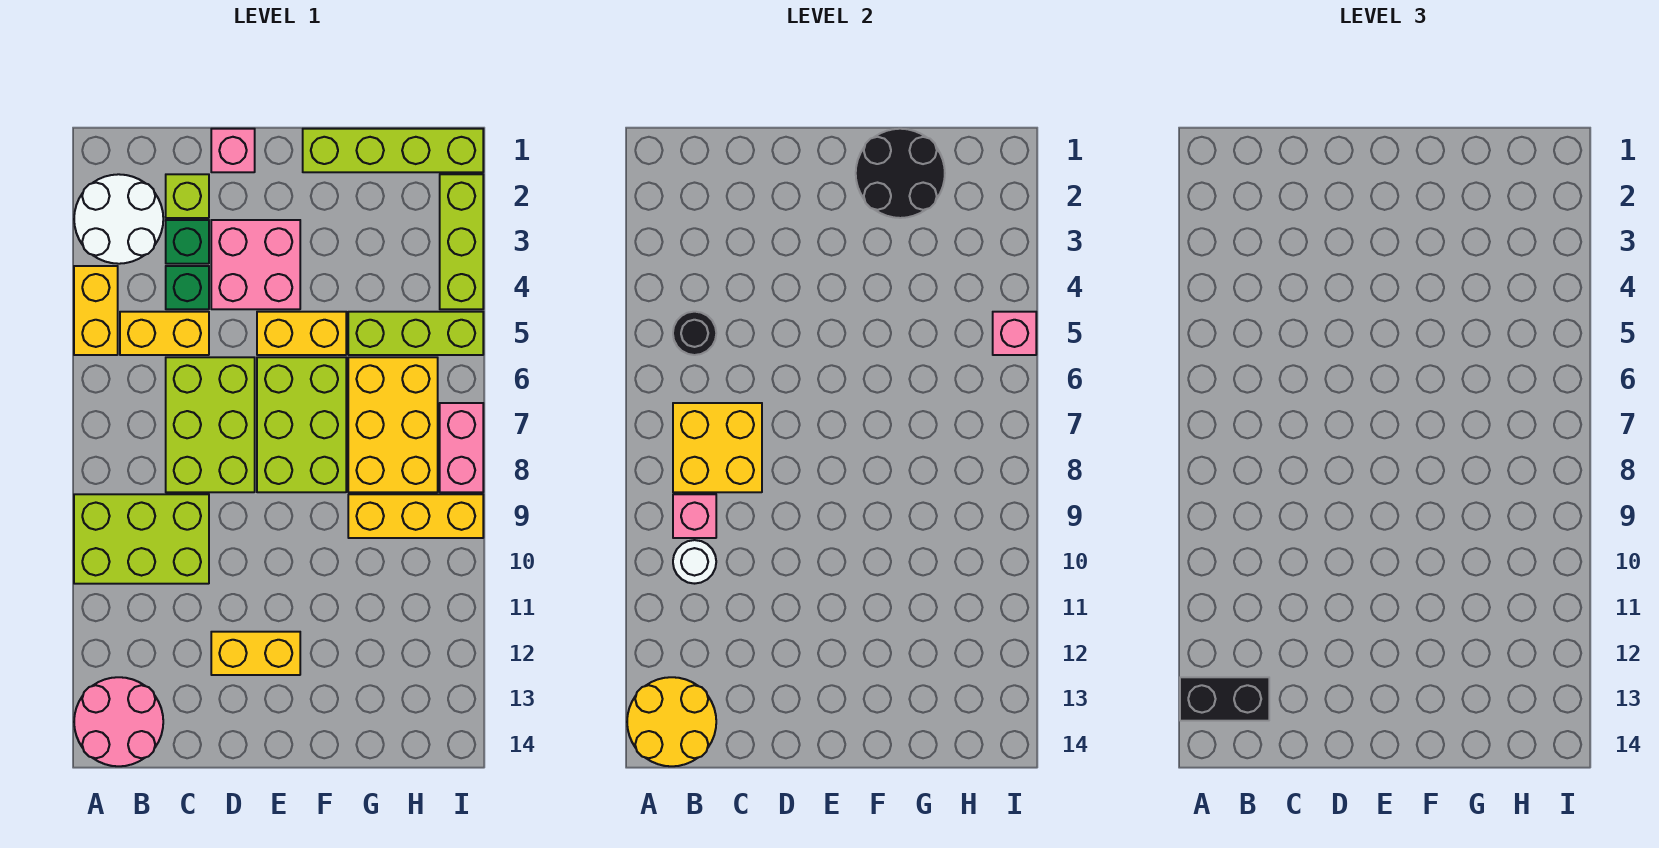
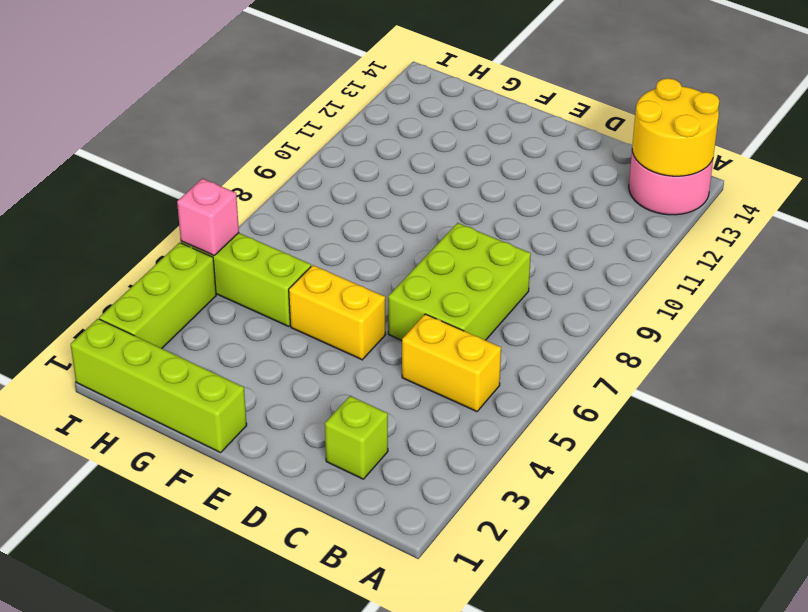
none -> white round brick A2:B3 level 1
none -> yellow brick A4:A5 level 1
none -> lime brick A9:C10 level 1

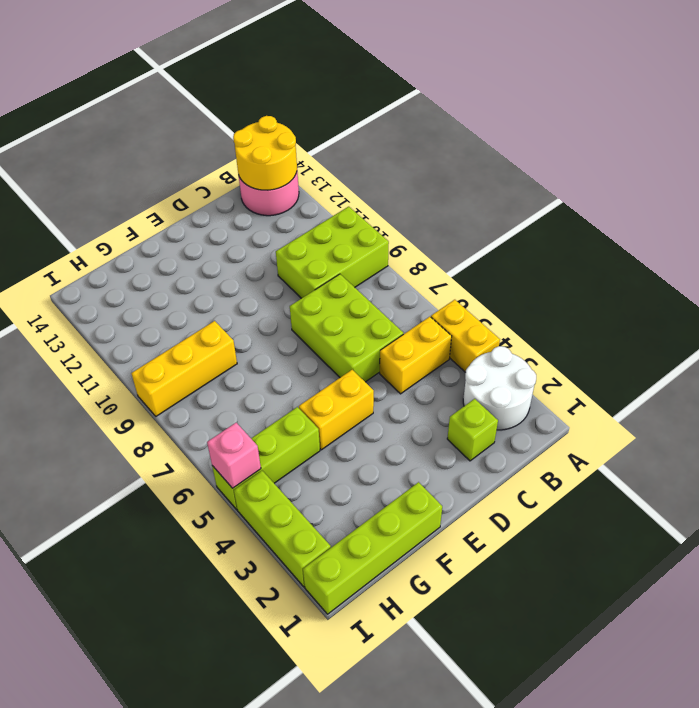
none -> green brick C3 level 1
none -> green brick C4 level 1
none -> pink brick D1 level 1

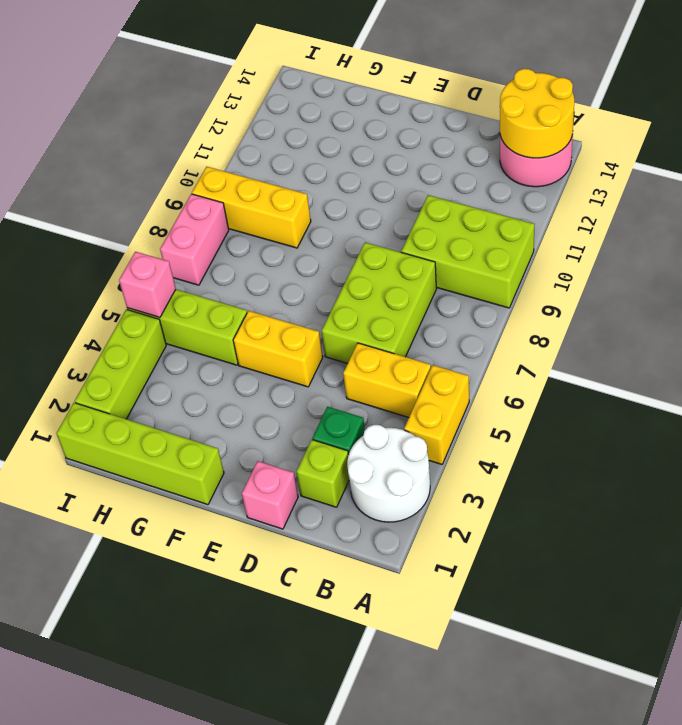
none -> green brick C4 level 1
none -> pink brick D3:E4 level 1
none -> yellow brick D12:E12 level 1

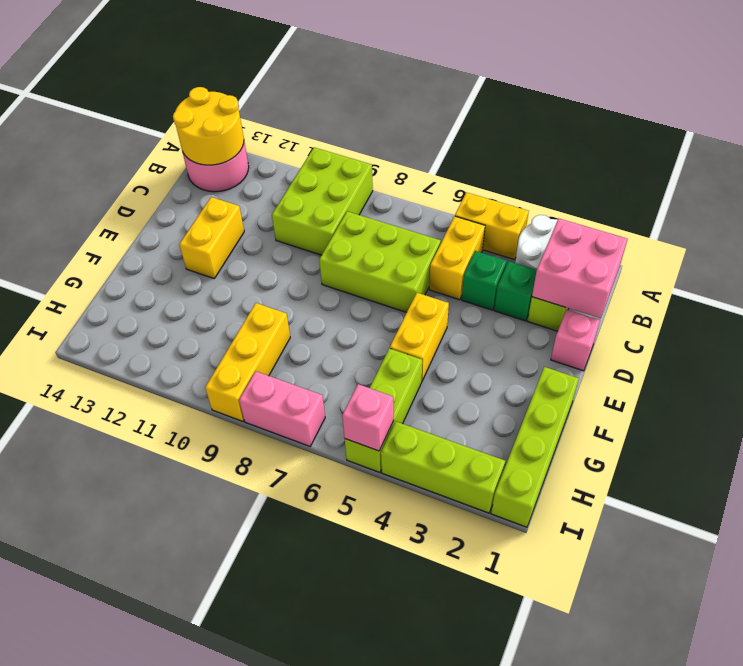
pink brick B1:C2 level 2 -> pink brick D3:E4 level 1
none -> lime brick E6:F8 level 1
none -> yellow brick G6:H8 level 1
none -> black round brick B5 level 2

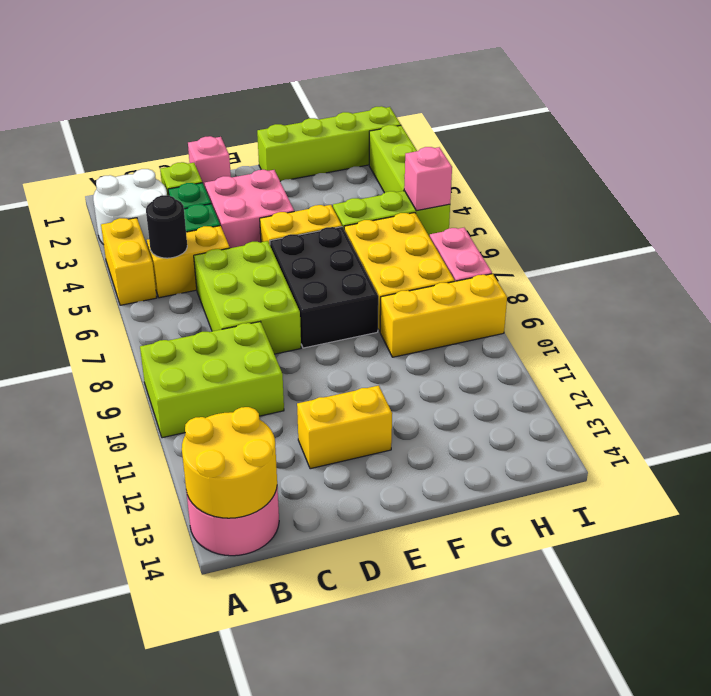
black brick E6:F8 level 1 -> lime brick E6:F8 level 1
none -> yellow brick B7:C8 level 2
none -> pink brick B9 level 2
none -> white round brick B10 level 2

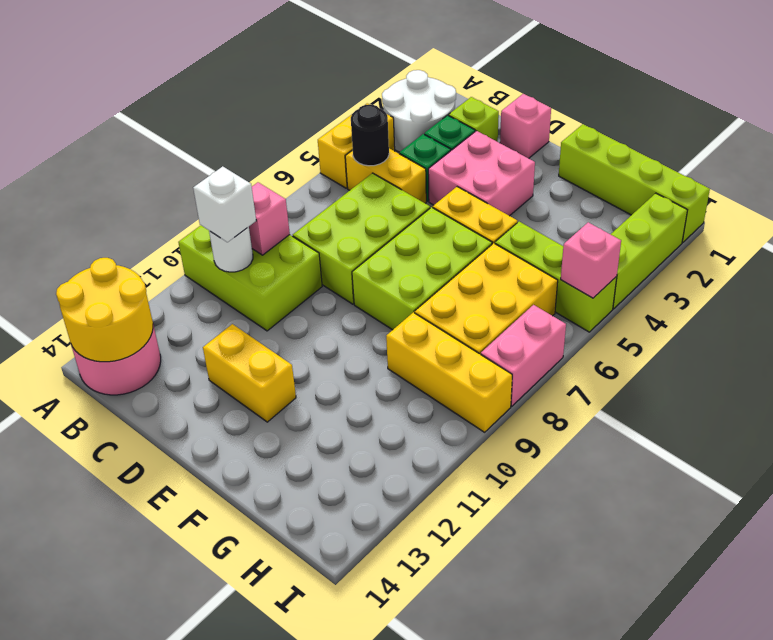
white brick B10 level 3 -> none
none -> yellow brick B7:C8 level 2
none -> black round brick F1:G2 level 2
none -> black brick A13:B13 level 3

